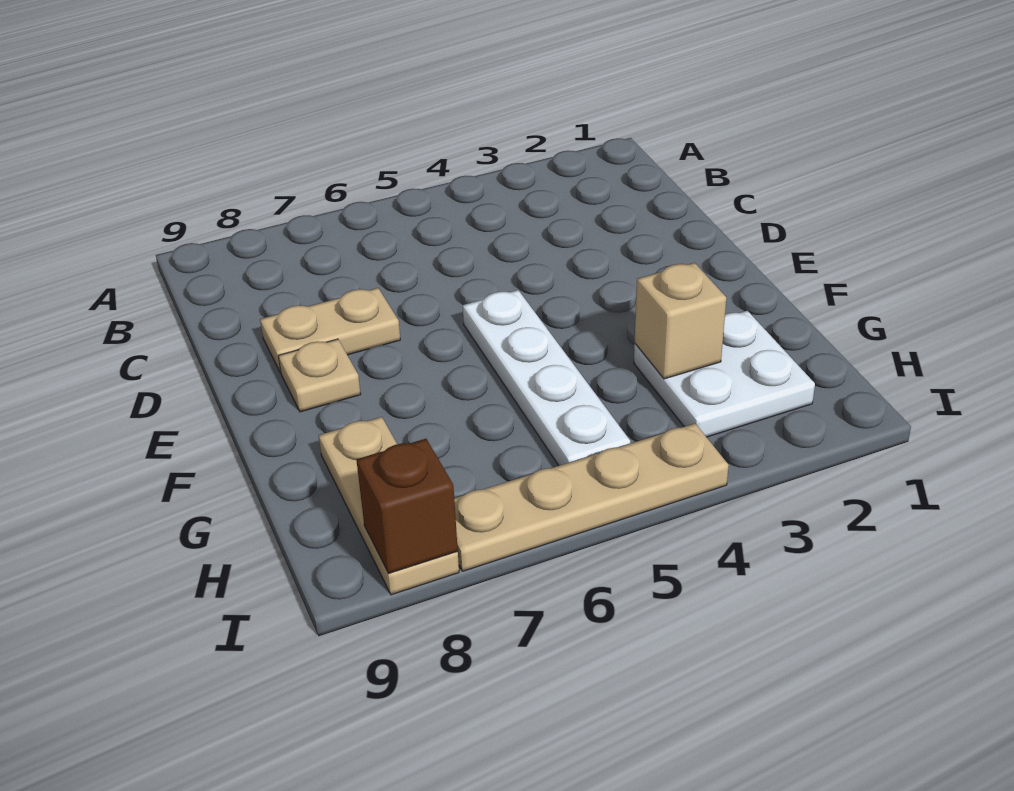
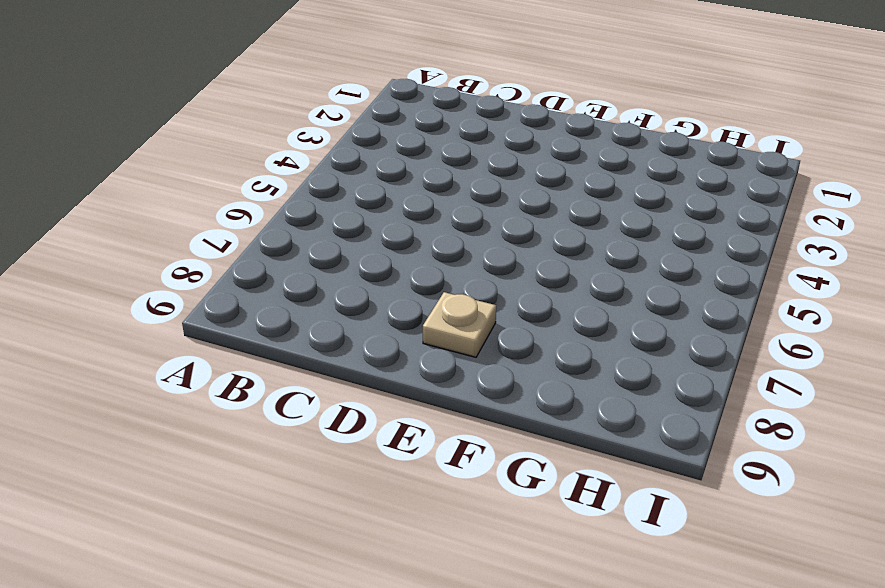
none -> tan plate D7:D8 level 1
none -> white plate E5:H5 level 1

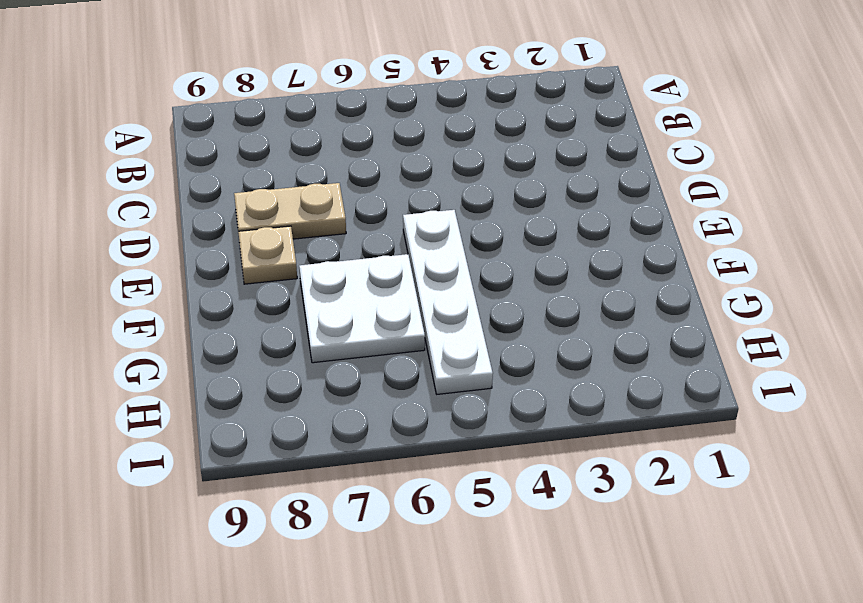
white plate F6:G7 level 1 -> white plate G2:H3 level 1
none -> tan plate G8:I8 level 1
none -> tan plate I4:I7 level 1

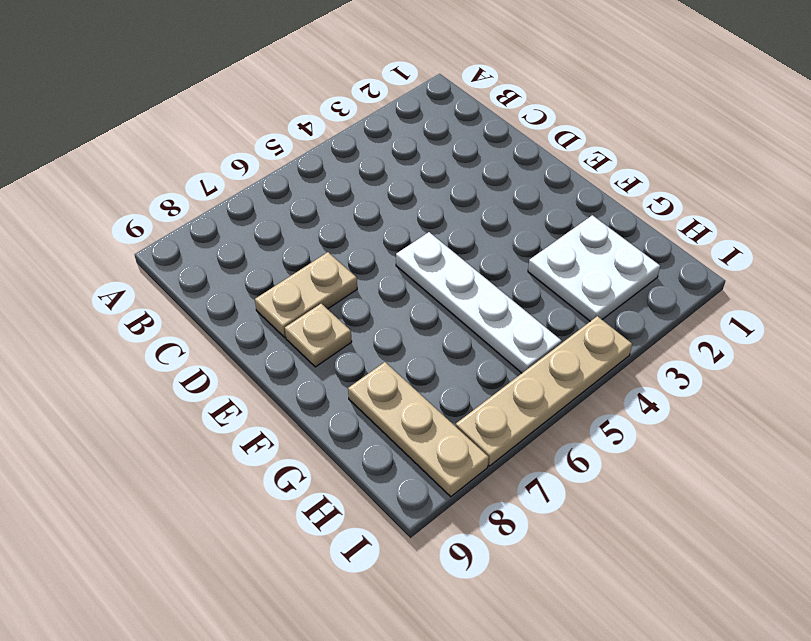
none -> tan brick G3 level 2
none -> brown brick I8 level 2

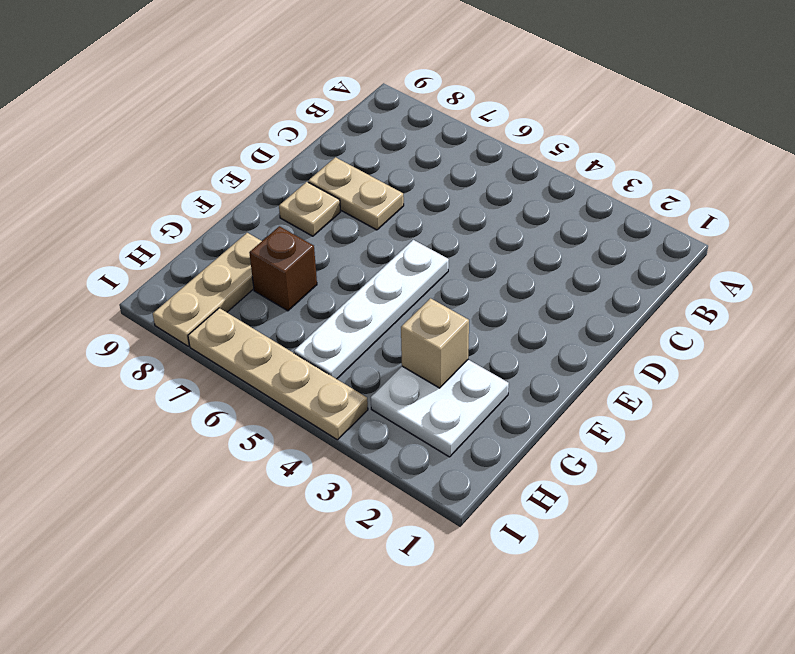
brown brick G7 level 1 -> brown brick I8 level 2

